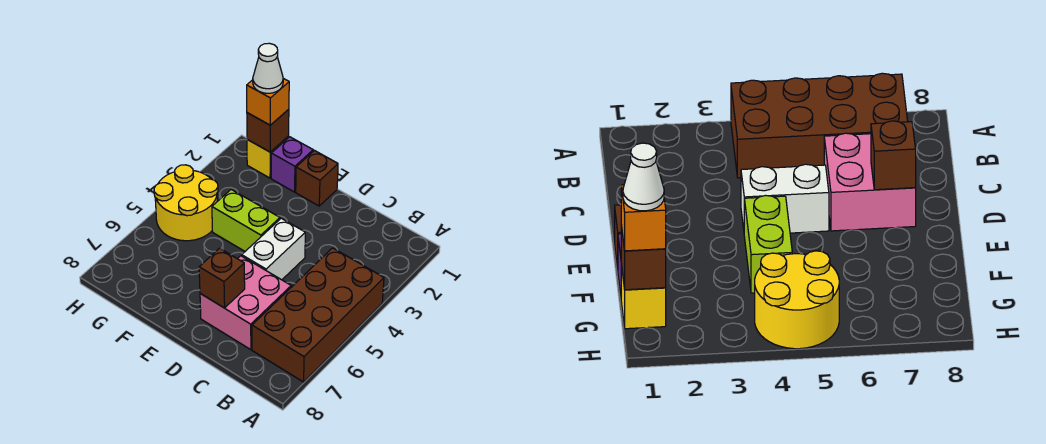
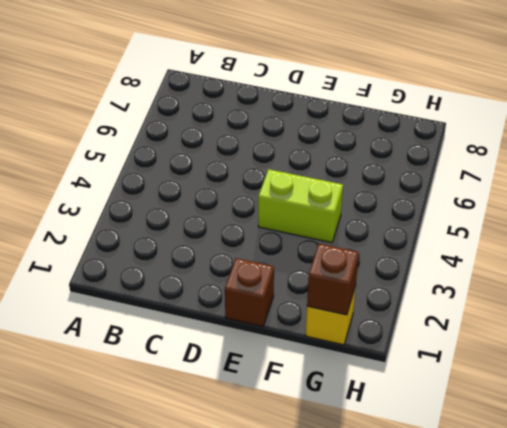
none -> brown brick A4:B7 level 1
none -> pink brick C6:D7 level 1
none -> white brick D4:D5 level 1

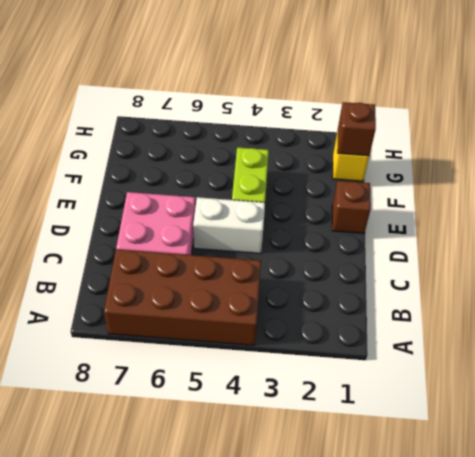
none -> purple brick F1 level 1
none -> yellow round brick G4:H5 level 1
none -> brown brick D7 level 2

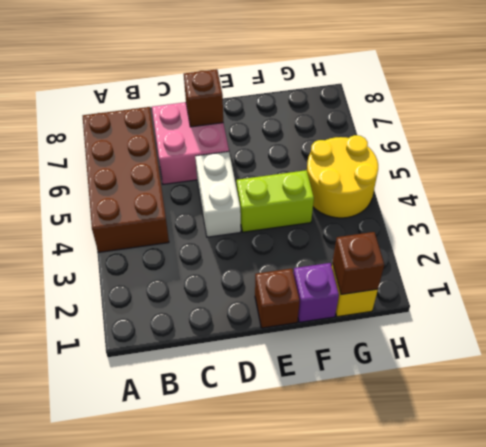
none -> orange brick G1 level 3
none -> white cone G1 level 4

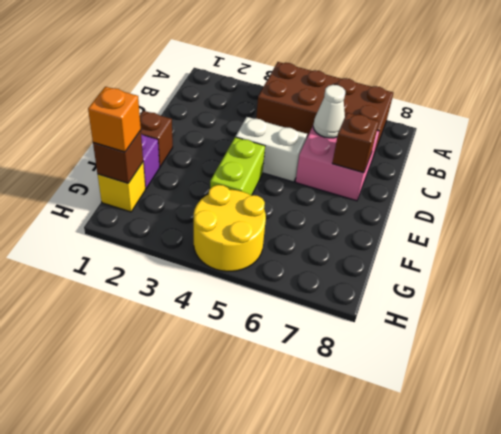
white cone C6 level 2 -> white cone G1 level 4

